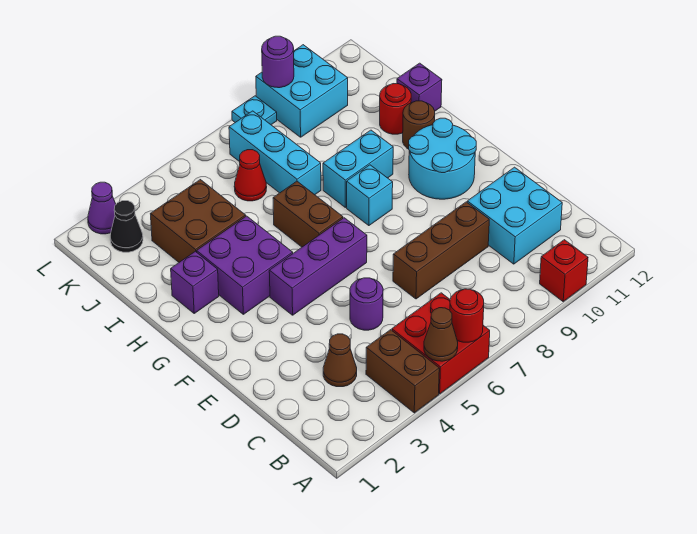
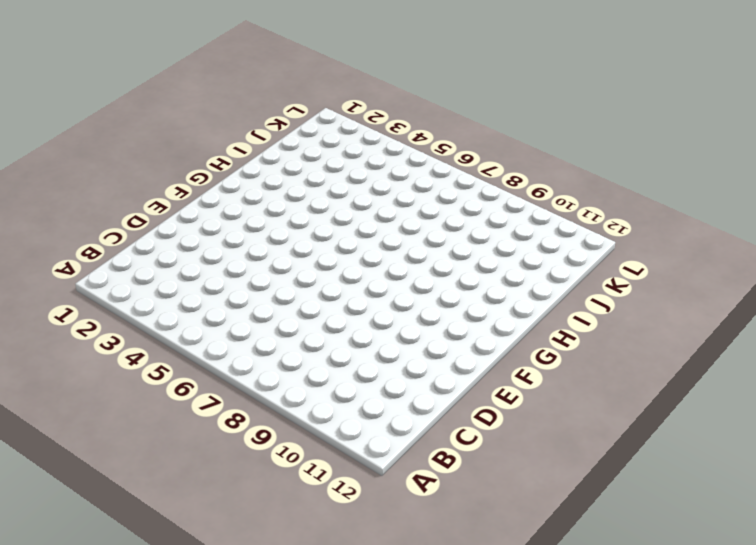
none -> brown brick A4:B4 level 1
none -> red brick A5:B6 level 1
none -> red brick A10 level 1

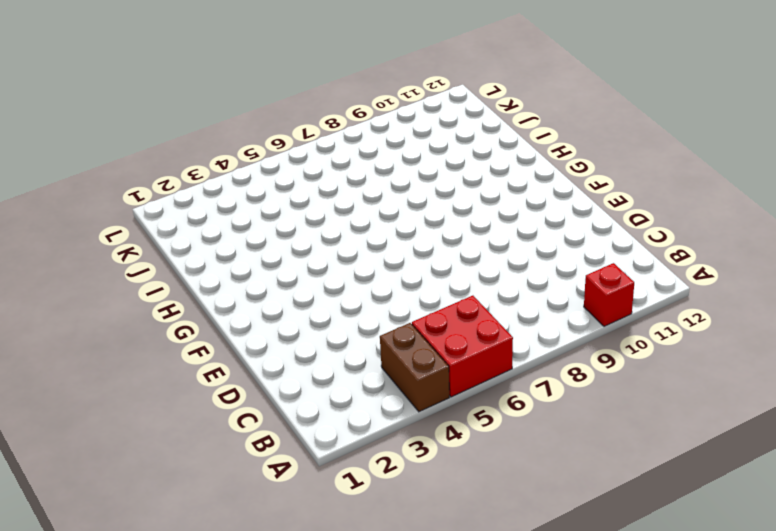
none -> brown cone C3 level 1
none -> cyan brick C10:D11 level 1
none -> purple round brick D5 level 1

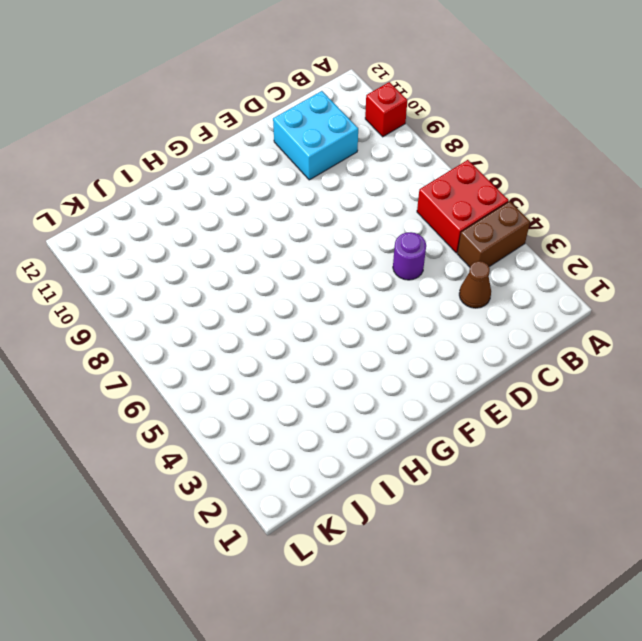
none -> brown brick D7:D9 level 1
none -> purple brick F4:F6 level 1
none -> cyan round brick F10:G11 level 1

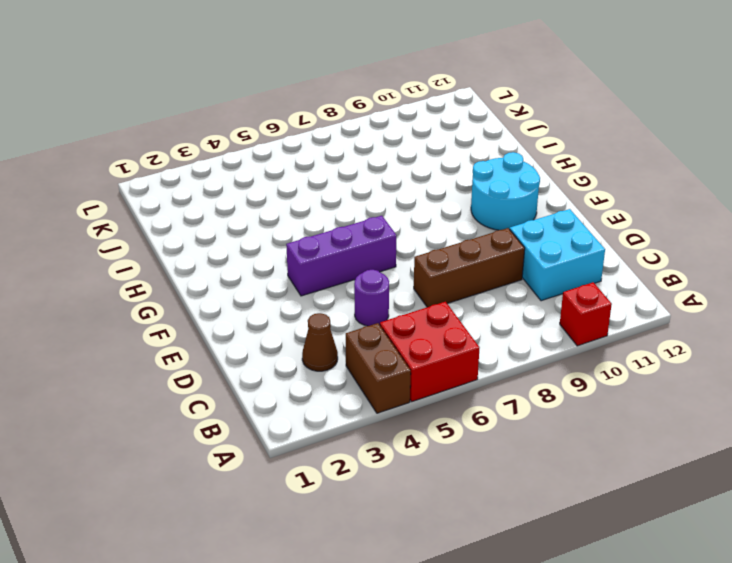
none -> purple brick G3:H4 level 1
none -> brown brick G6:H6 level 1
none -> cyan brick G8 level 1

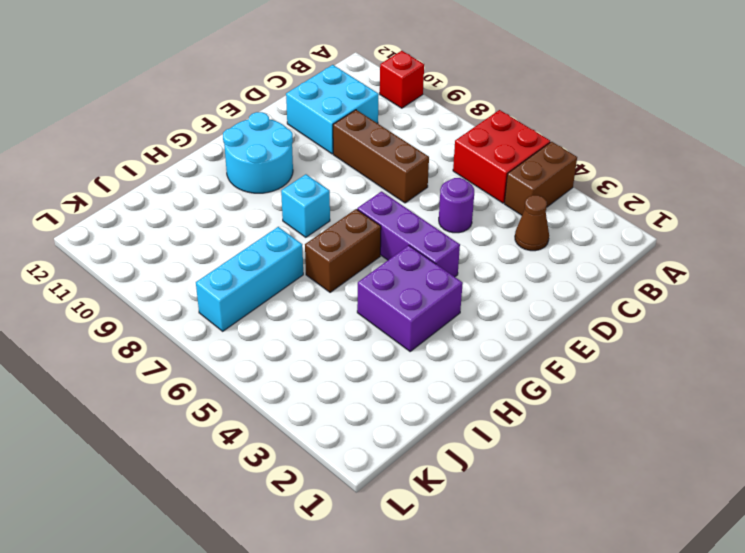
none -> purple brick H2 level 1
none -> cyan brick H8:H9 level 1
none -> brown round brick H11 level 1

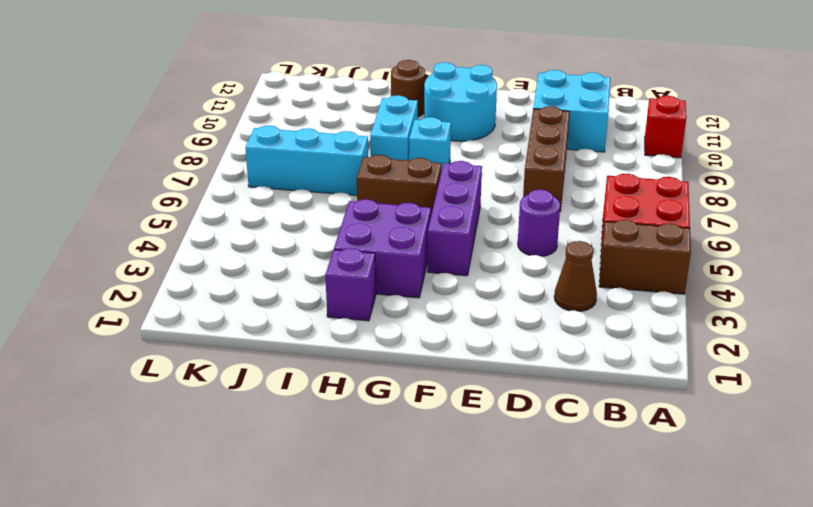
none -> brown brick I3:J4 level 1
none -> red round brick I11 level 1
none -> purple brick I12 level 1

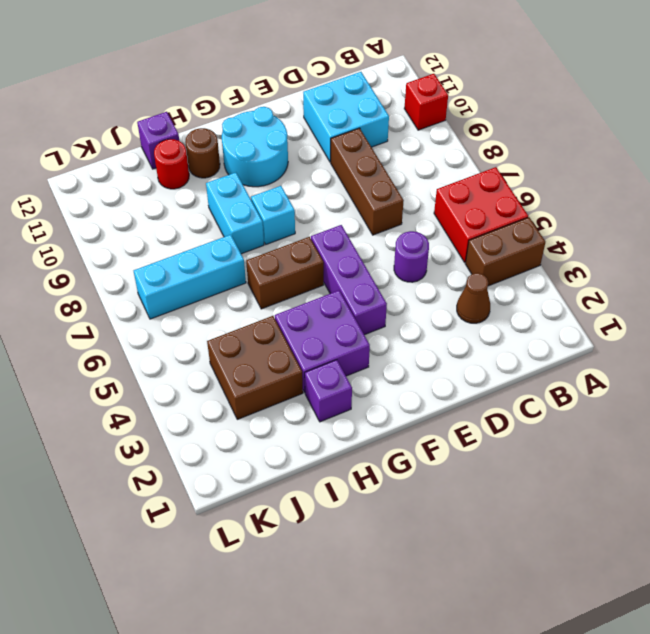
none -> red cone J6 level 1
none -> black cone K2 level 1
none -> cyan brick K9:L10 level 1

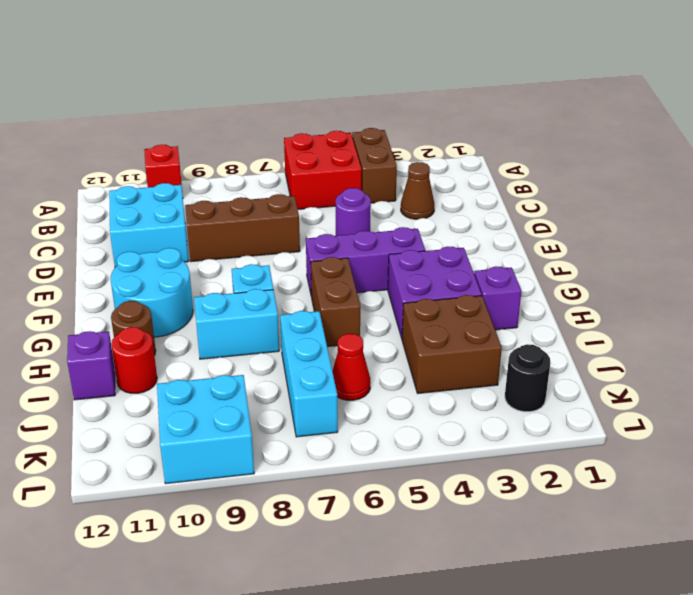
black round brick K2 level 1 -> black cone K2 level 1
none -> purple cone L2 level 1
none -> cyan plate L8 level 1
none -> brown cone A5 level 2

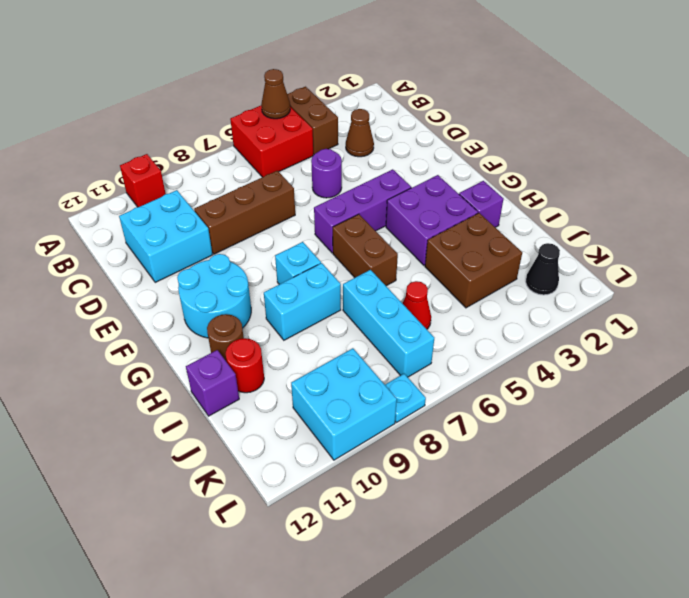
none -> purple cone L2 level 1
none -> red round brick A6 level 2
none -> purple round brick L9 level 2

